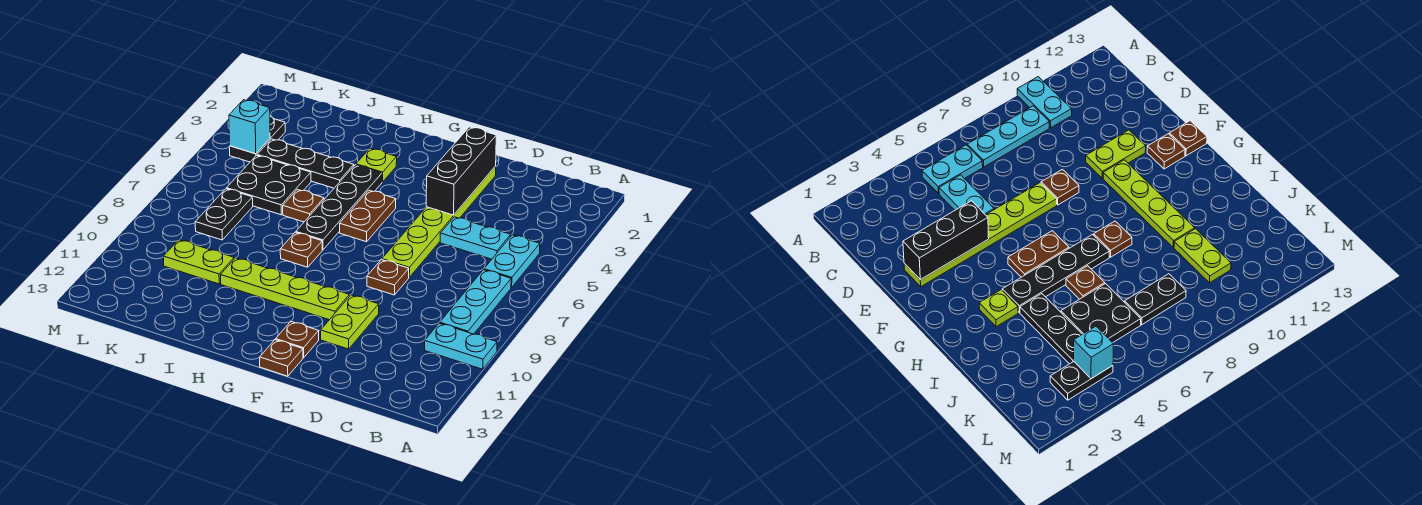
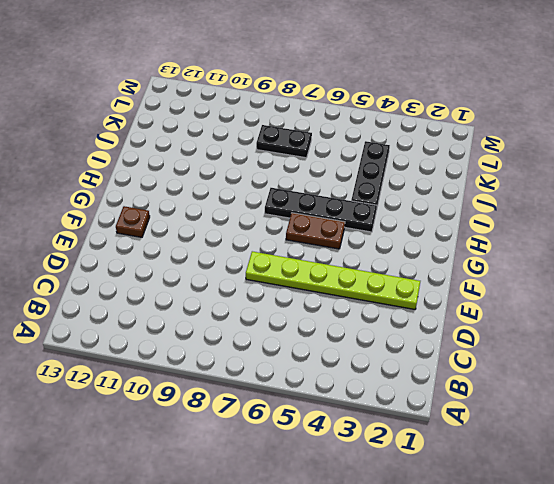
none -> cyan plate A10:B10 level 1
none -> cyan plate B5:B6 level 1
none -> cyan plate B7:B9 level 1

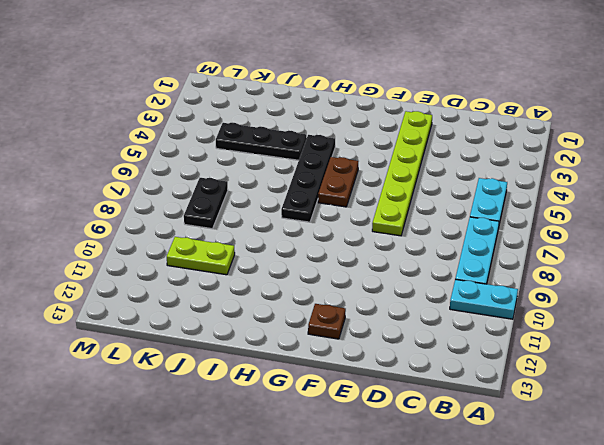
none -> cyan plate C5:D5 level 1
none -> brown plate E8 level 1
none -> lime plate E10:E11 level 1

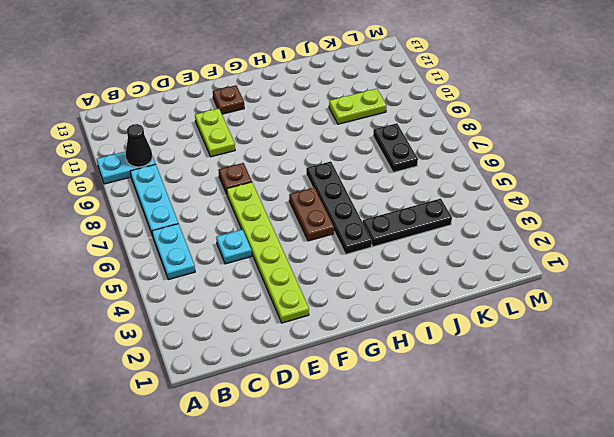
black cone B10 level 2 -> none
cyan plate D5 level 1 -> cyan plate C5:D5 level 1
none -> lime plate F10:I10 level 1
none -> brown plate F13 level 1
none -> lime plate H3 level 1

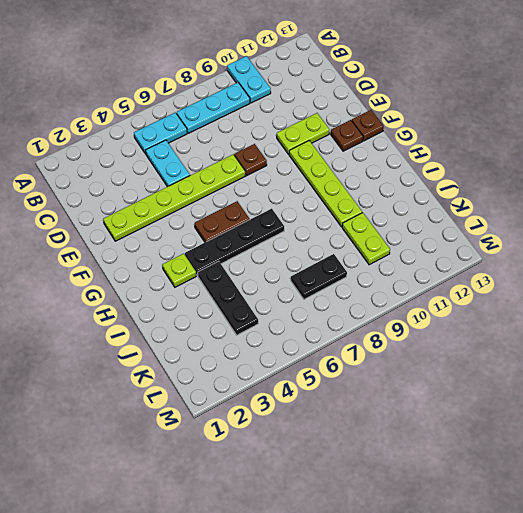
none -> brown plate H8 level 1
none -> brown plate I6 level 1
none -> black plate J5:K6 level 1

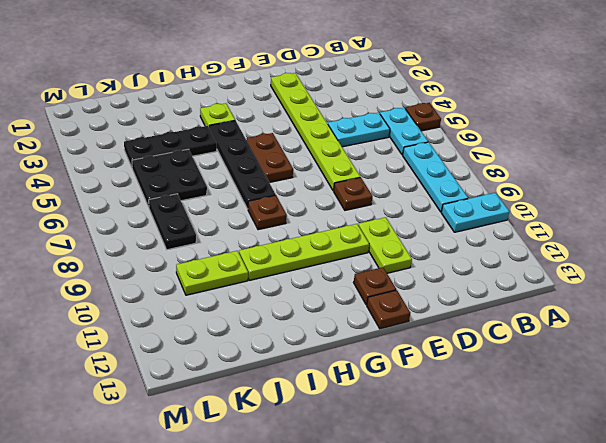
brown plate A5 level 1 -> brown plate I6 level 1
none -> black plate L3:L4 level 1
none -> black brick E2:E4 level 2
none -> cyan brick L4 level 2

